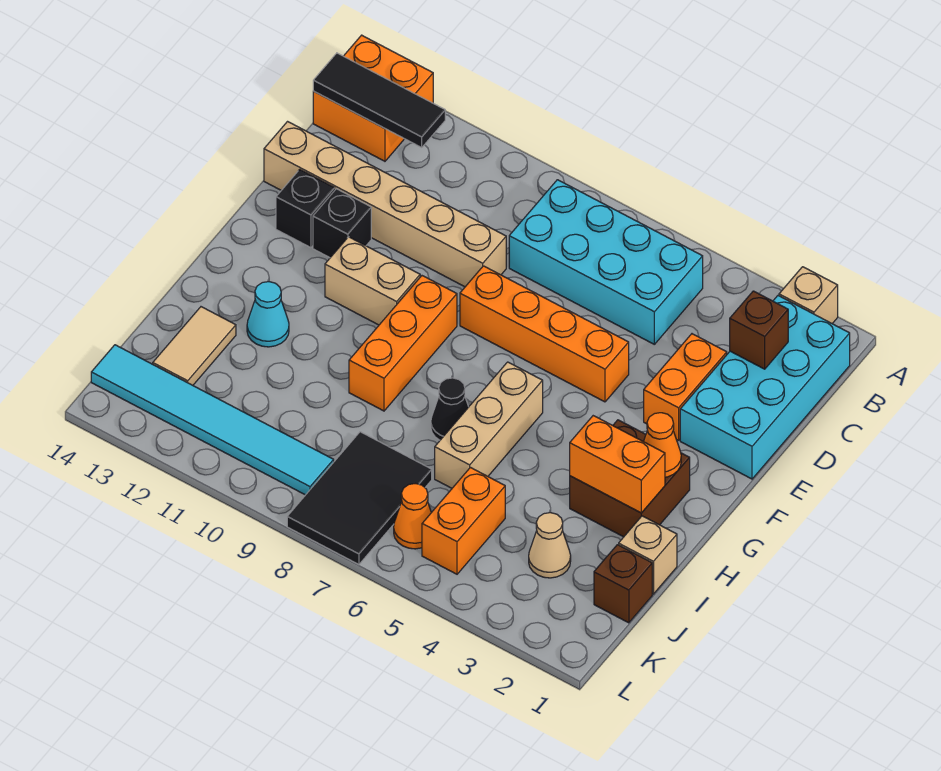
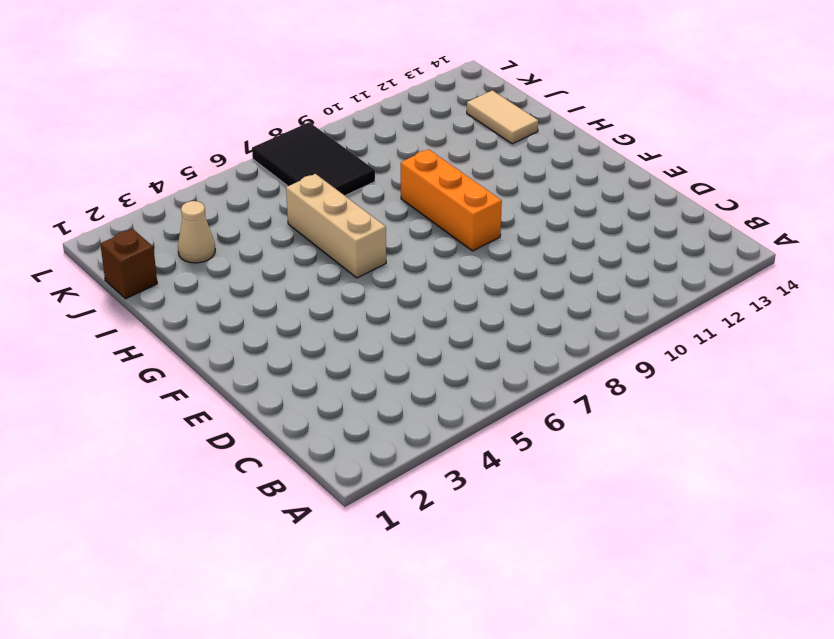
none -> tan brick A2 level 1
none -> orange brick A13:B14 level 1
none -> cyan brick B1:E2 level 1

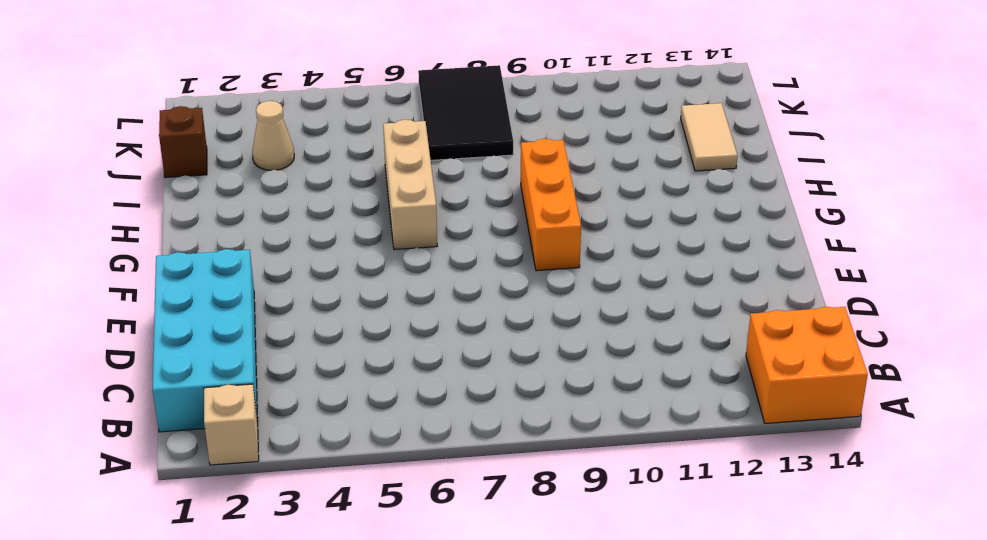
none -> cyan brick B5:C8 level 1
none -> orange brick D3:E3 level 1
none -> tan brick D9:D14 level 1

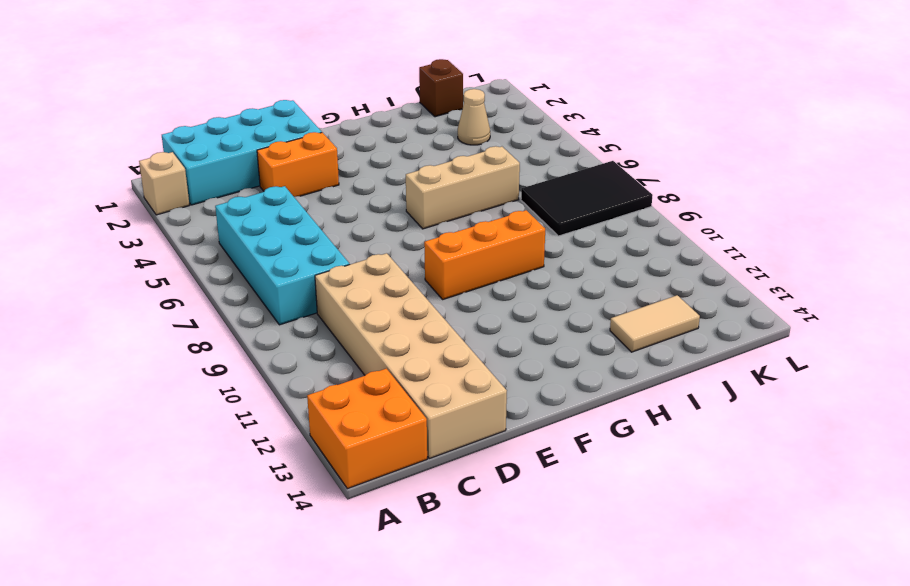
tan brick C9:D14 level 1 -> tan brick D9:D14 level 1
none -> orange brick E5:E8 level 1
none -> black brick E12 level 1
none -> black brick E13 level 1

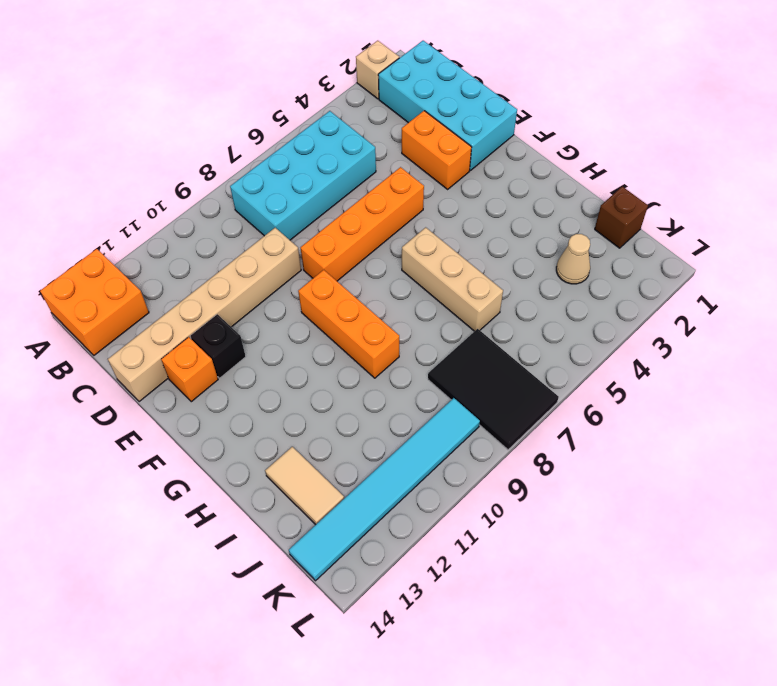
orange brick E13 level 1 -> black brick E13 level 1
none -> tan brick F10:F11 level 1
none -> brown brick G2:H3 level 1
none -> black cone H7 level 1

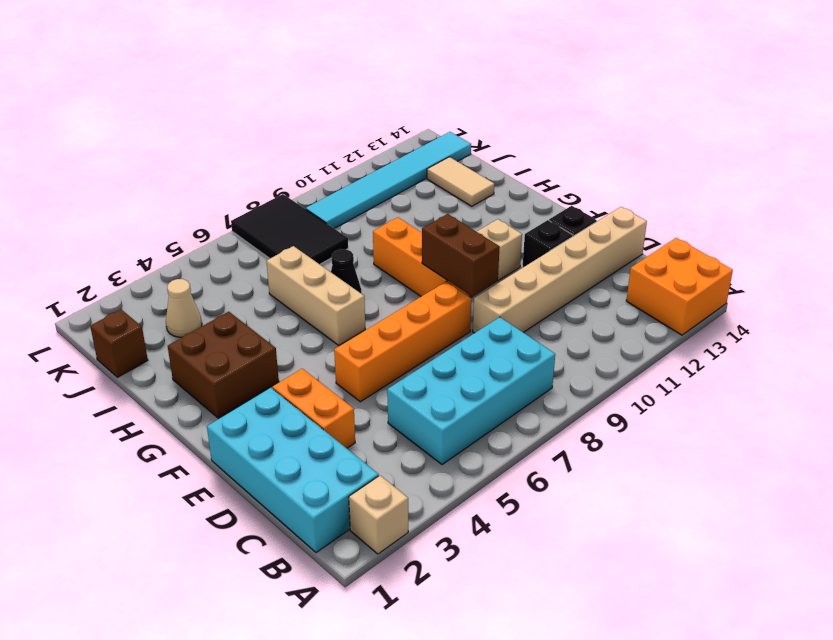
brown brick E9:F9 level 2 -> none
none -> cyan cone H12 level 1
none -> tan brick I1 level 1
none -> orange brick J5:K5 level 1

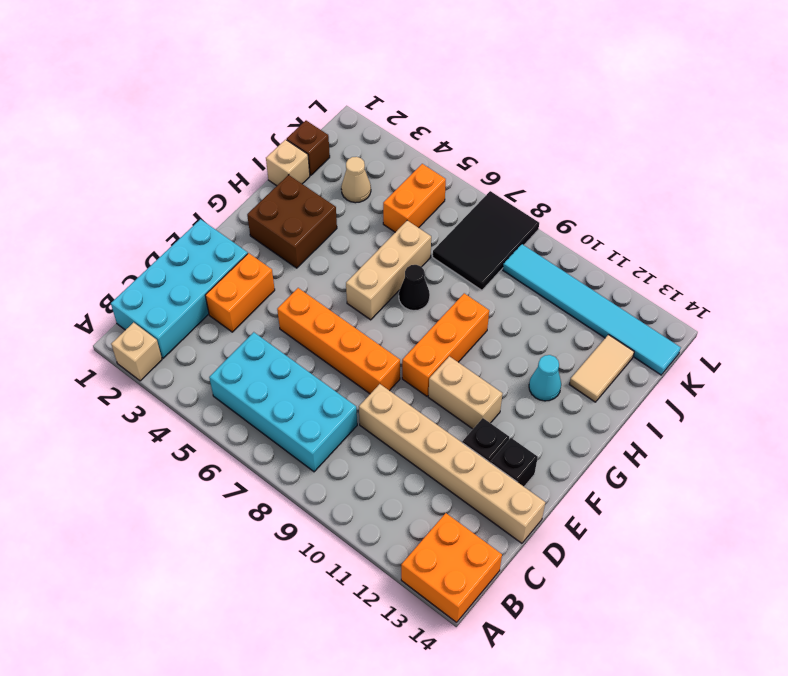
none -> orange cone K6 level 1
none -> black tile B12:B14 level 2
none -> brown brick C2 level 2

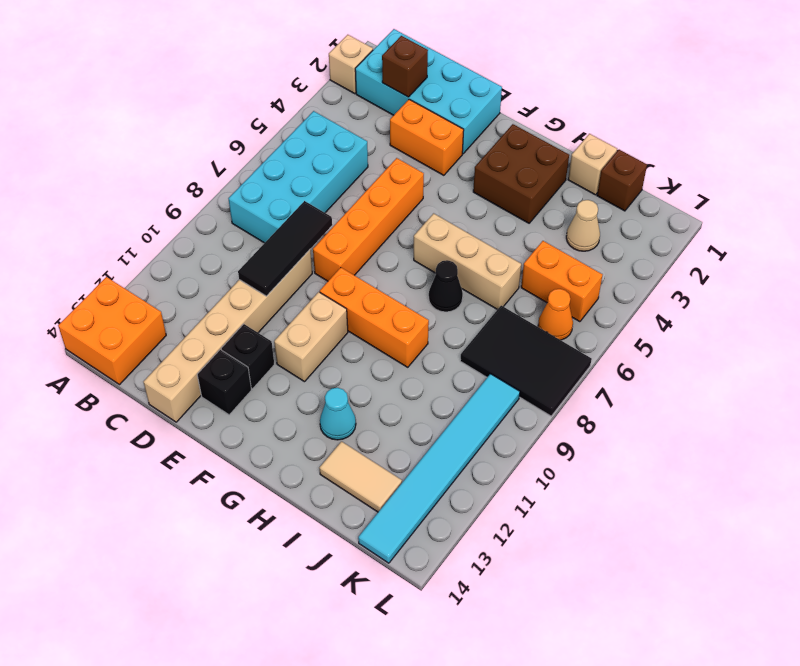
black tile D8:D10 level 2 -> black tile B12:B14 level 2
none -> orange cone G2 level 2
none -> orange brick H2:H3 level 2

